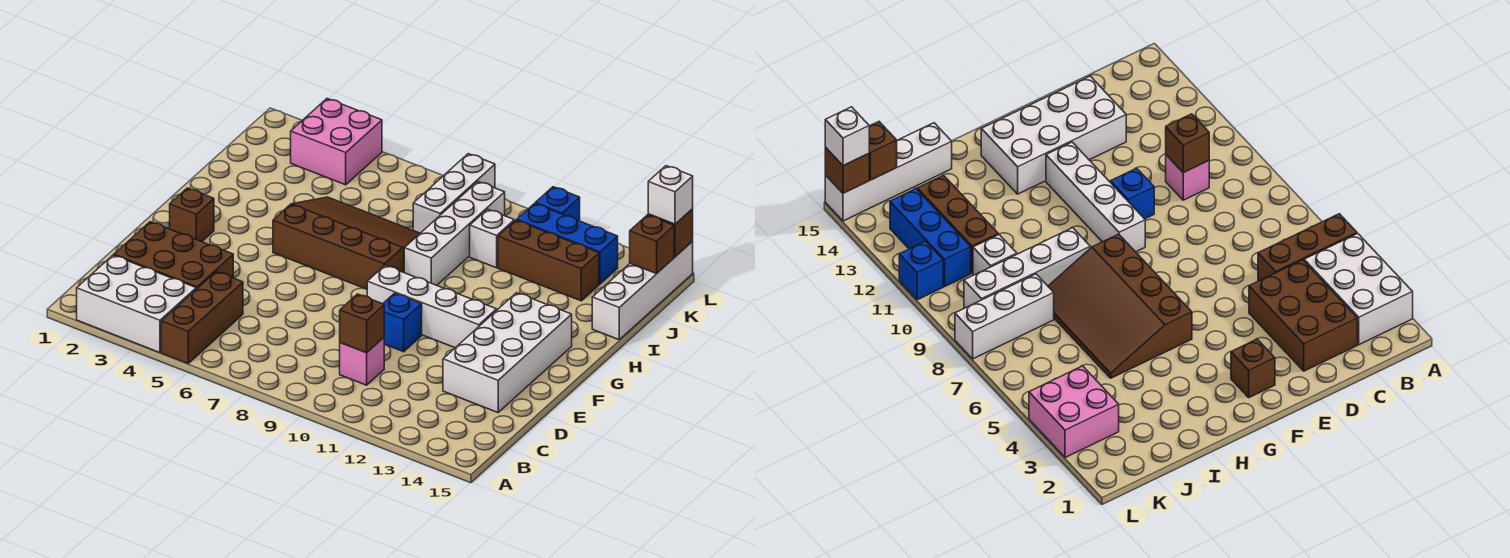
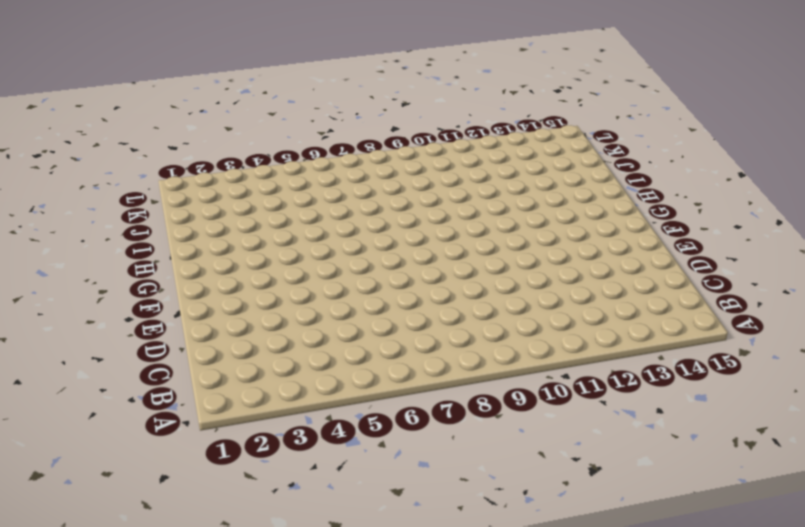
none -> white brick A2:B4 level 1
none -> brown brick A5:C5 level 1
none -> brown brick C2:D4 level 1

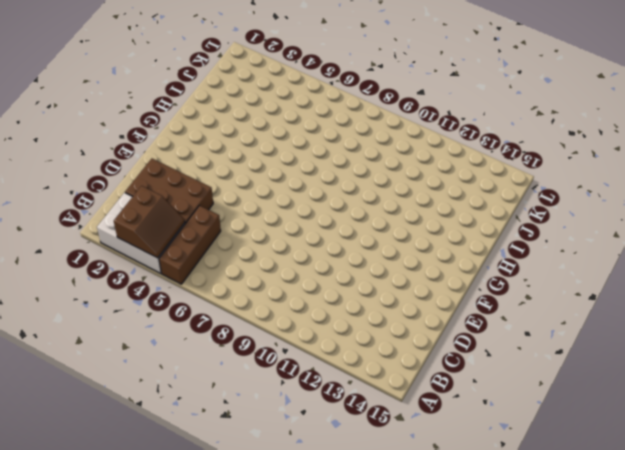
brown slope A3:B4 level 2 top 3 -> none
none -> pink brick C10 level 1
none -> white brick D13:G14 level 1
none -> blue brick E10 level 1

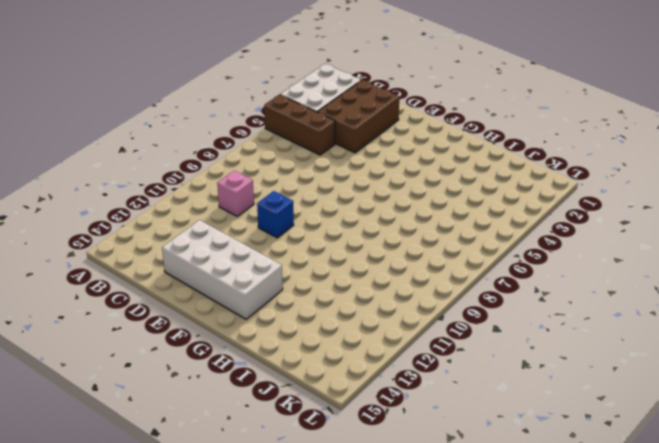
none -> brown brick F2 level 1
none -> white brick F9:F12 level 1
none -> brown slope G5:I8 level 1 top G

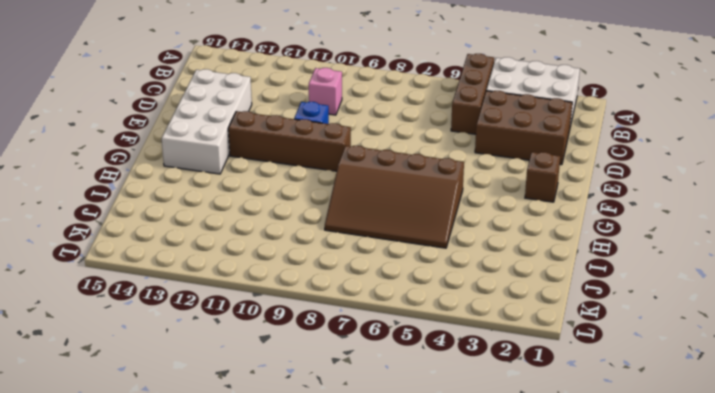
brown brick F9:F12 level 1 -> white brick F9:F12 level 1
none -> white brick H9:K9 level 1
none -> white brick I15:L15 level 1
none -> white brick J8:L8 level 1

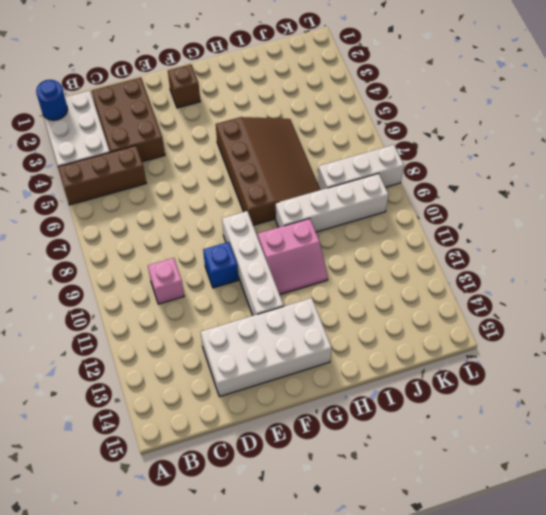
blue round brick A2 level 2 -> none
pink slope G10:H11 level 1 top 10 -> none
none -> white brick I15:L15 level 1
none -> white brick J10 level 1
none -> brown brick J11:J13 level 1

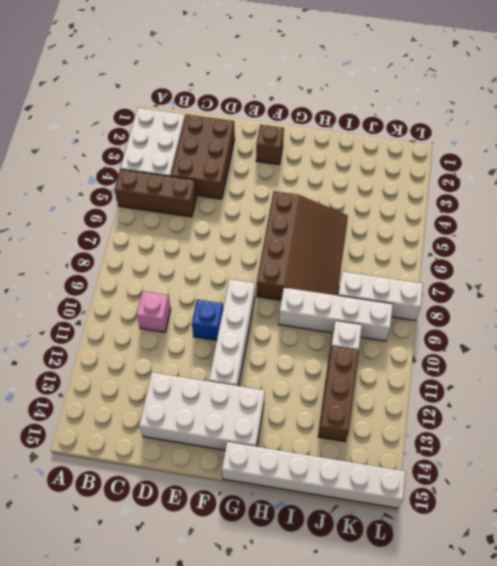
white brick G15:L15 level 1 -> white brick I15:L15 level 1
none -> pink brick K3:L4 level 1
none -> blue brick K11:K13 level 1
none -> blue brick L11 level 1

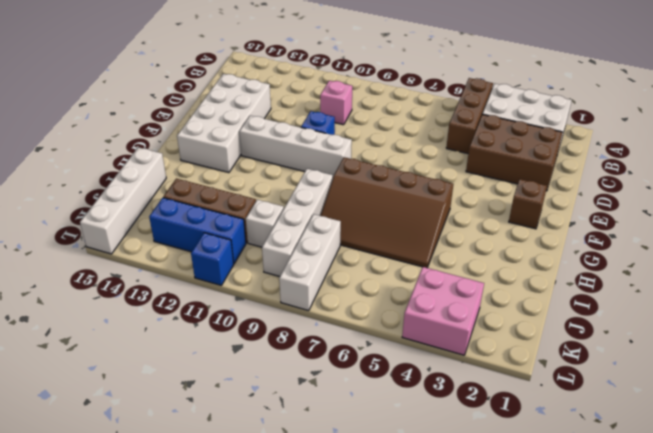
none -> brown brick C10 level 2
none -> brown brick K15 level 2
none -> brown brick L15 level 2

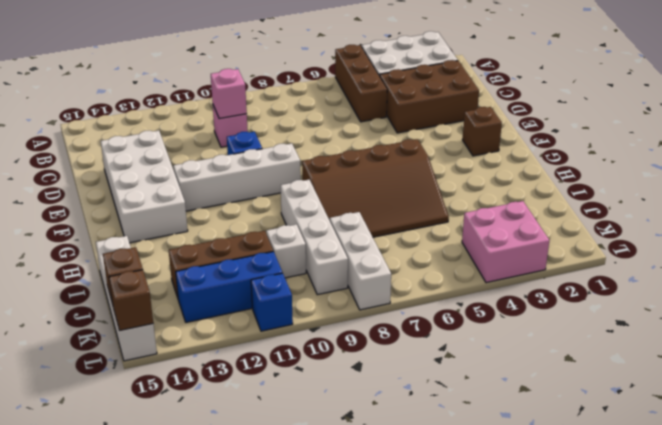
pink brick C10 level 2 -> brown brick C10 level 2
none -> white brick L15 level 3

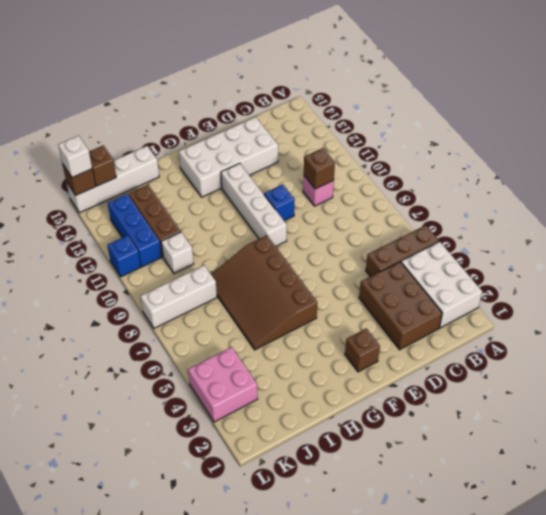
none -> white brick H9:K9 level 1

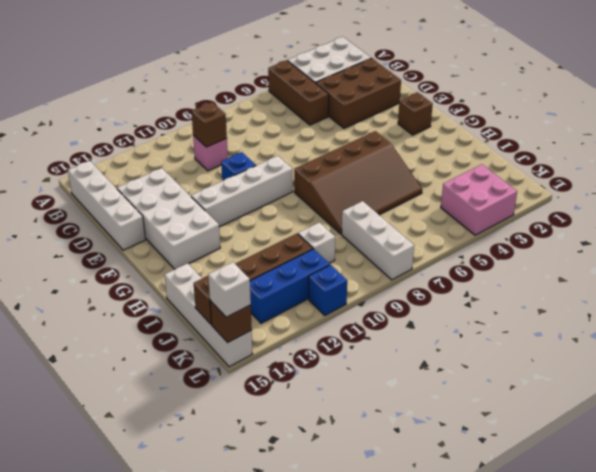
white brick B15:E15 level 1 -> white brick H9:K9 level 1

